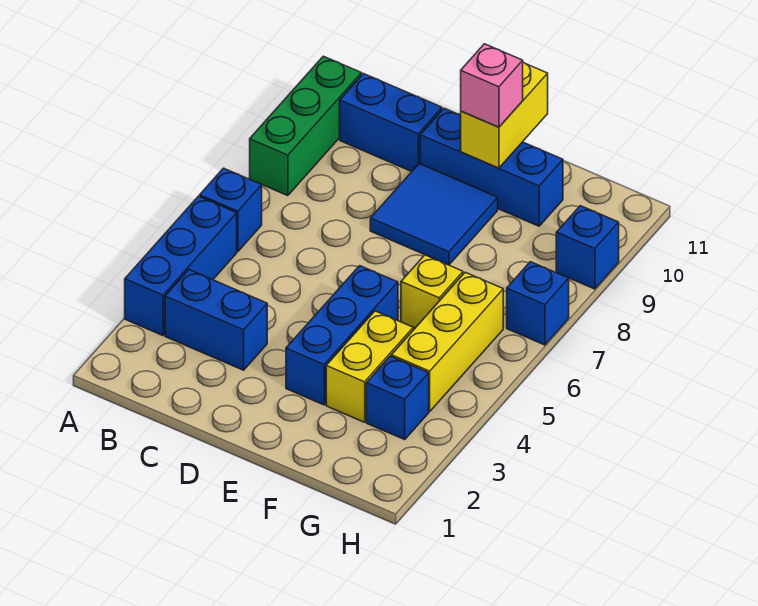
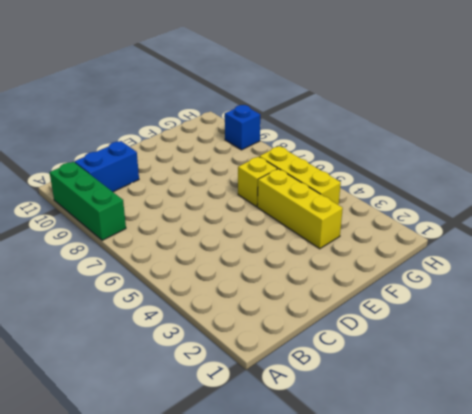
yellow brick F3:F5 level 1 -> yellow brick F3:F4 level 1
none -> blue brick A3:A5 level 1
none -> blue brick A6 level 1
none -> blue brick B3:C3 level 1

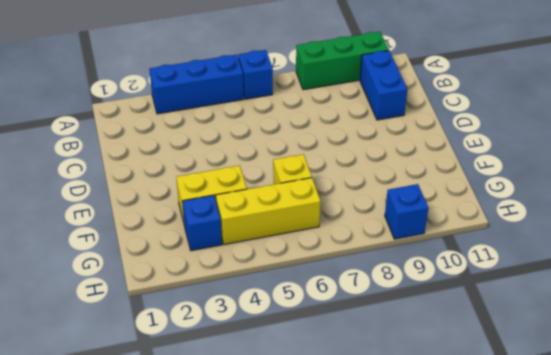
none -> blue brick B3:C3 level 1
none -> blue tile D8:E9 level 1
none -> blue brick D10:F10 level 1

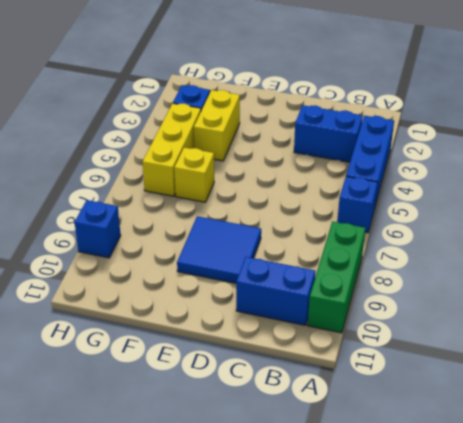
none -> blue brick D10:F10 level 1
none -> blue brick E3:E5 level 1
none -> blue brick H7 level 1

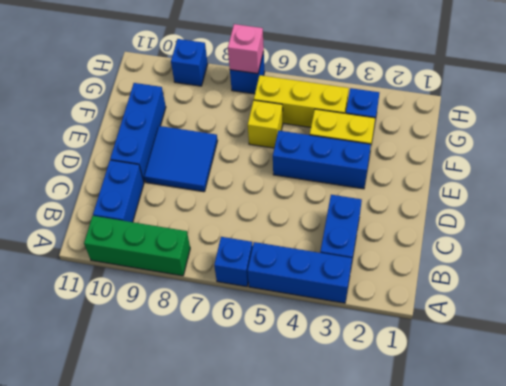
pink brick H7 level 2 -> pink brick E10 level 3
none -> yellow brick E10:E11 level 2

